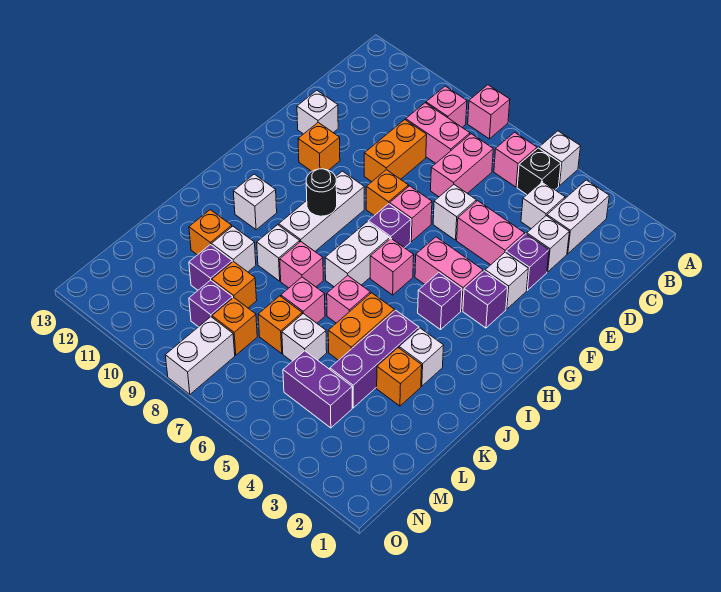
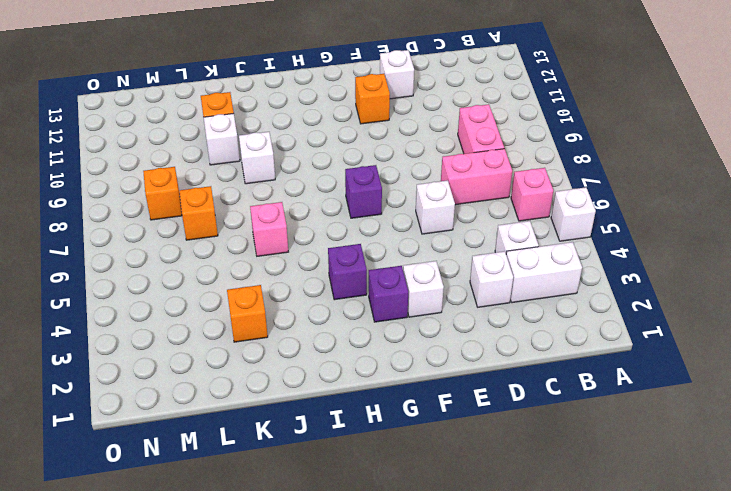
none -> pink brick A8 level 1
none -> black brick B5 level 1
none -> pink brick B9 level 1
none -> orange brick D9:E9 level 1

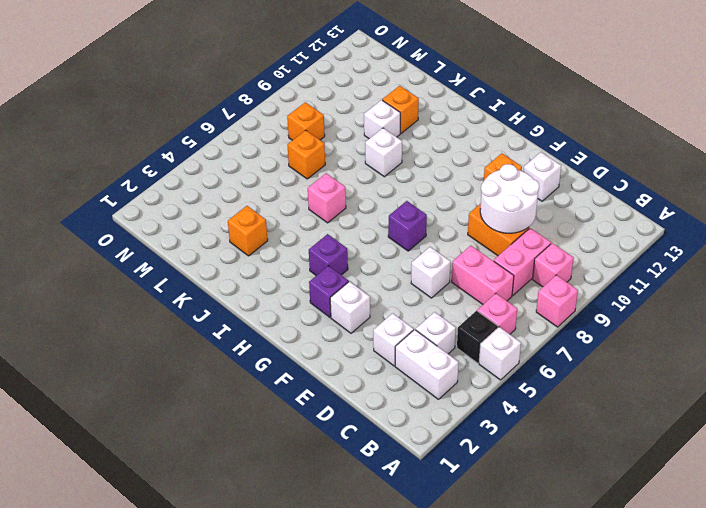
white round brick D9:E10 level 2 -> none
none -> purple brick E3 level 1
none -> pink brick E4:E5 level 1
none -> pink brick F7 level 1
none -> orange brick F8 level 1

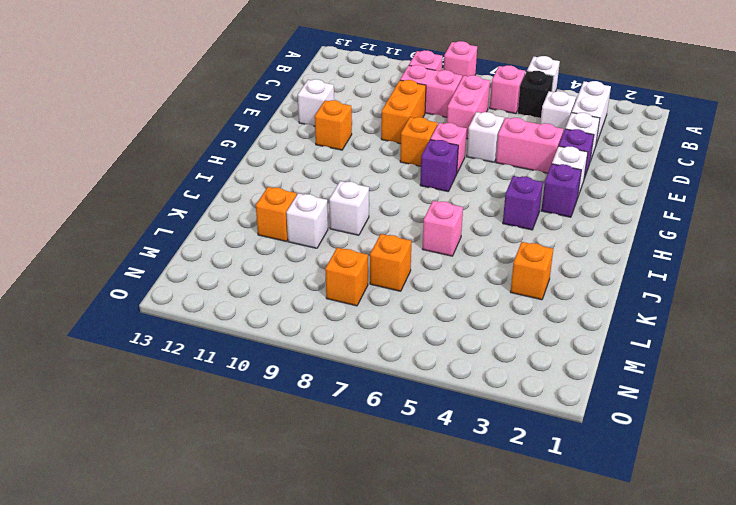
none -> pink brick G4:G5 level 1
none -> white brick G9:I9 level 1
none -> pink brick H6 level 1
none -> white brick H7:I7 level 1

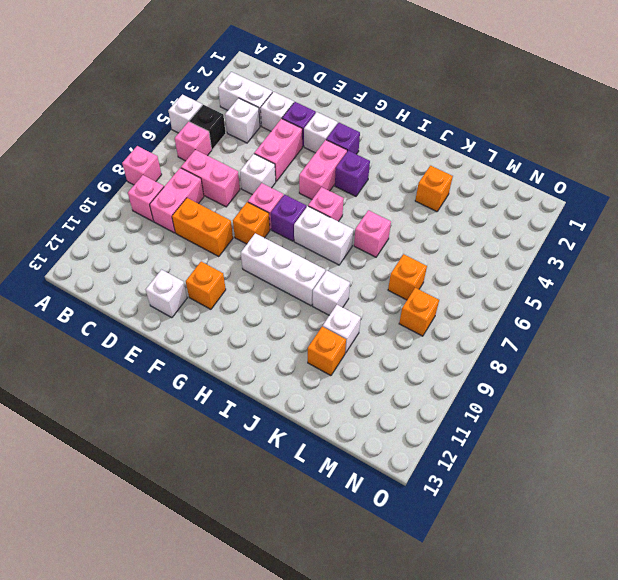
none -> white brick I11 level 1
none -> white brick J3 level 1
none -> purple brick J4:L4 level 1
none -> orange brick J5:K5 level 1

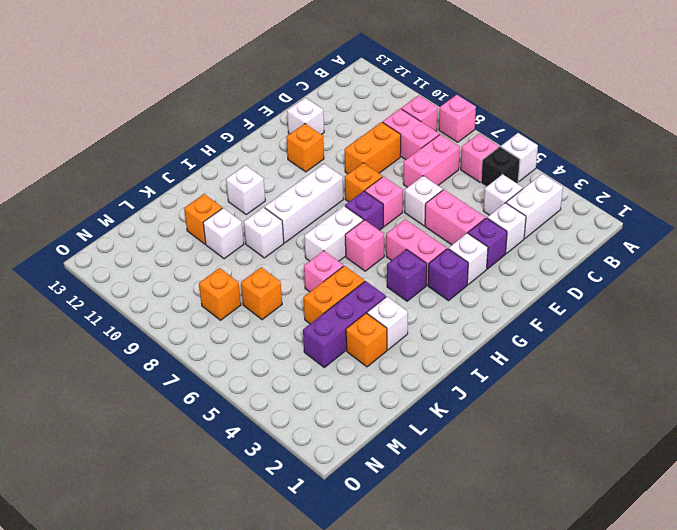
none -> pink brick J8 level 1
none -> pink brick K7 level 1
none -> white brick L6 level 1
none -> orange brick L9 level 1

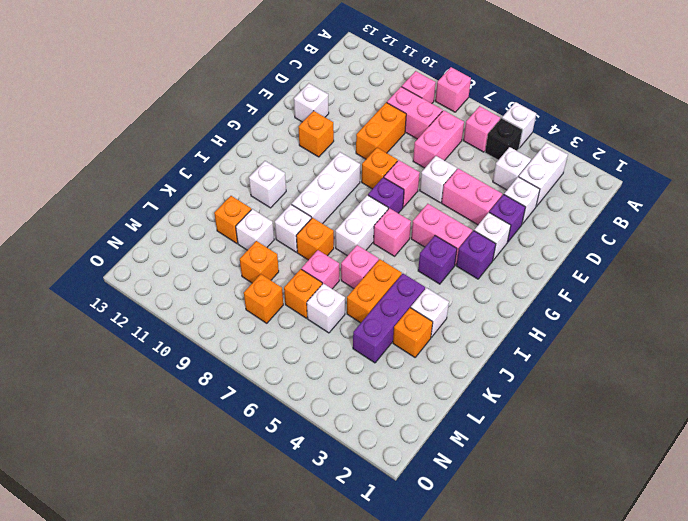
orange brick J8 level 1 -> pink brick J8 level 1
none -> purple brick L10 level 1
none -> purple brick M4:M5 level 1
none -> purple brick M9 level 1
none -> white brick N8:O8 level 1

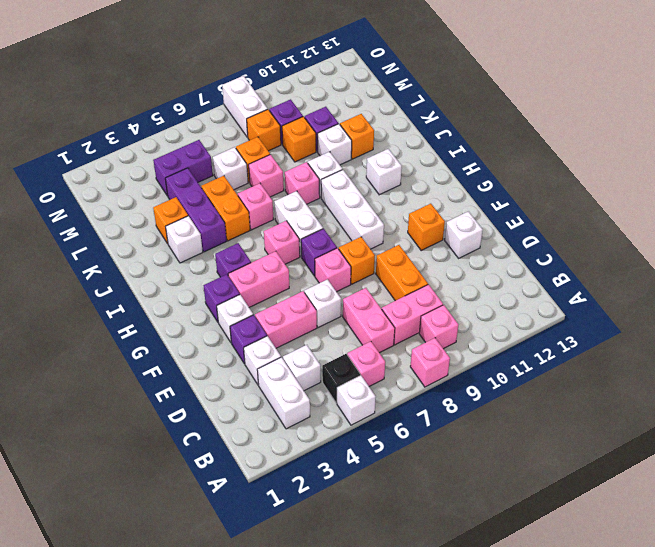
none -> black round brick H9 level 2

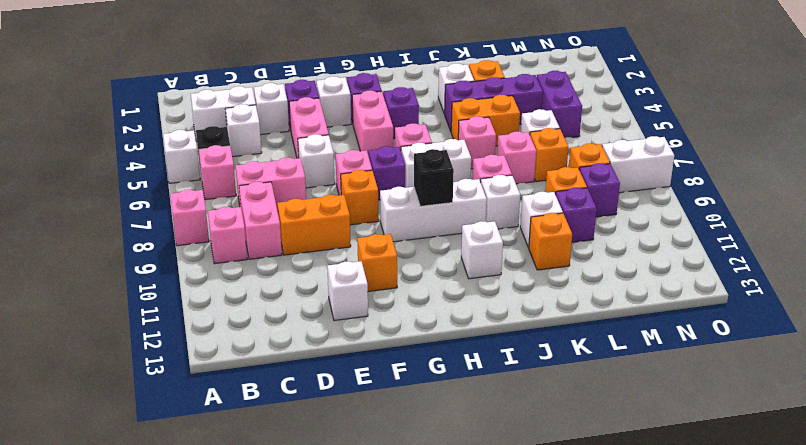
black brick H9 level 2 -> black round brick H9 level 2

